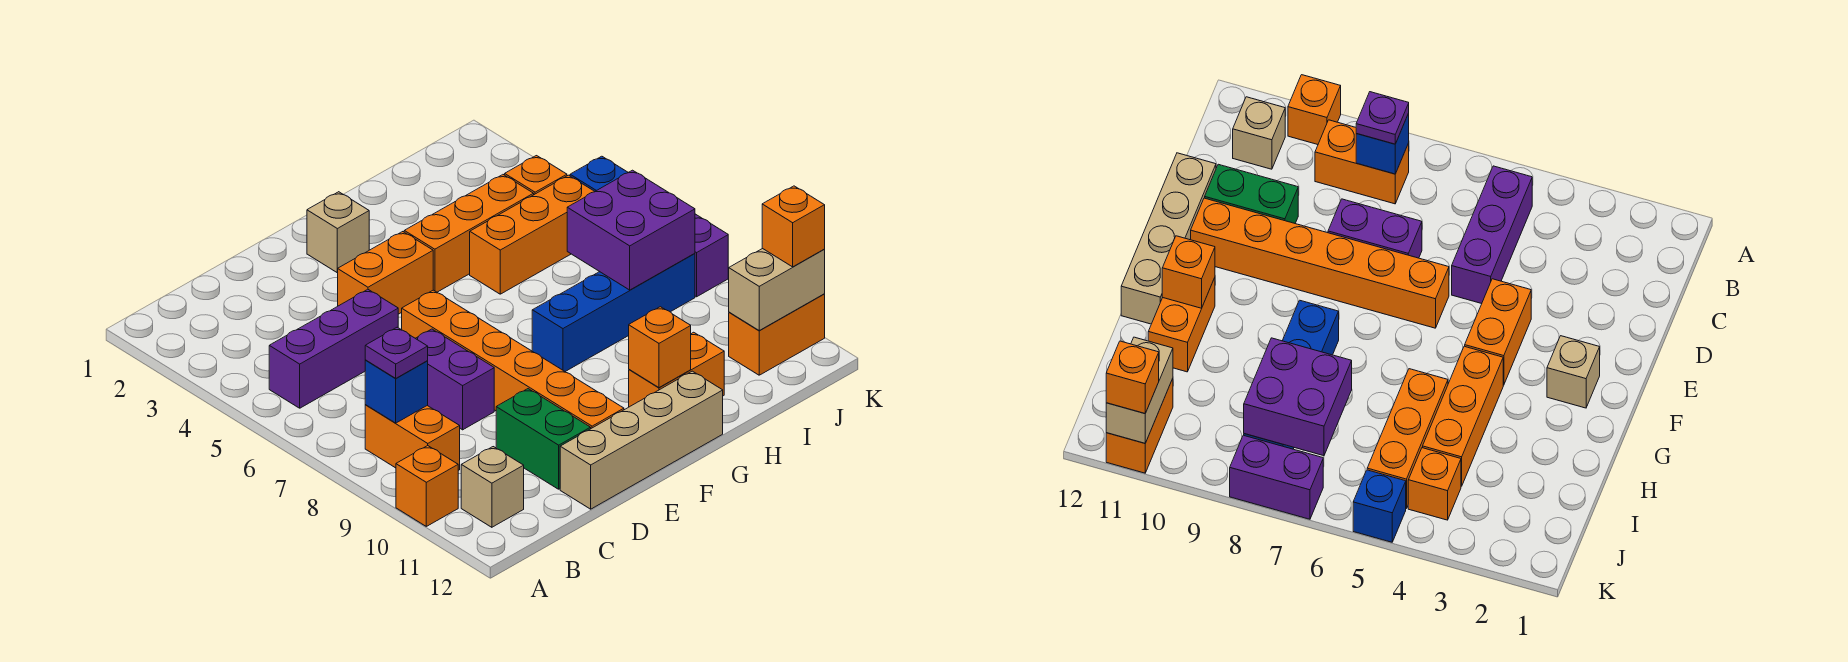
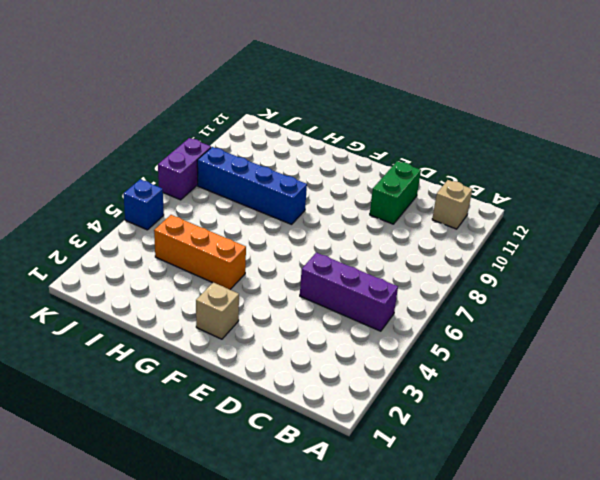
none -> orange brick A10 level 1
none -> orange brick B8:B9 level 1
none -> purple brick D7:D8 level 1

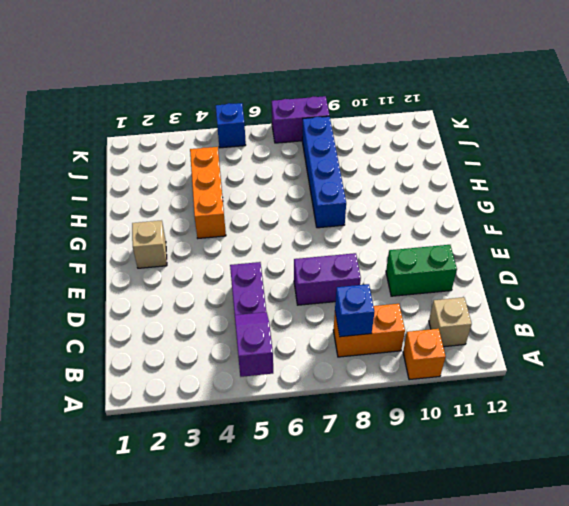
purple slope A5:B5 level 2 top A -> none
none -> tan brick D12:G12 level 1
none -> orange brick E4:F4 level 1
none -> orange brick E6:E11 level 1

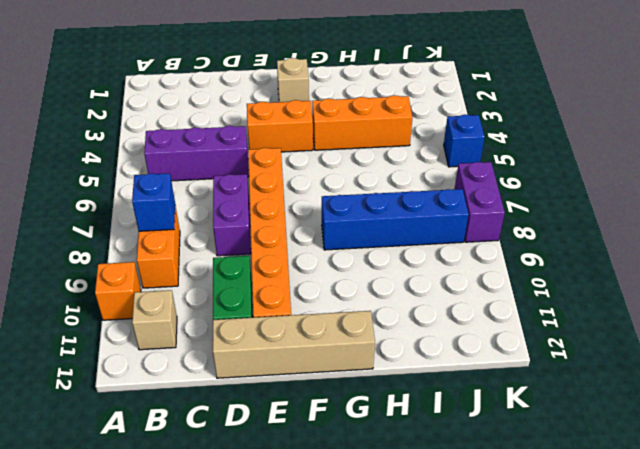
none -> orange brick G11:H11 level 1
none -> orange brick H5:J5 level 1
none -> orange brick J4 level 1

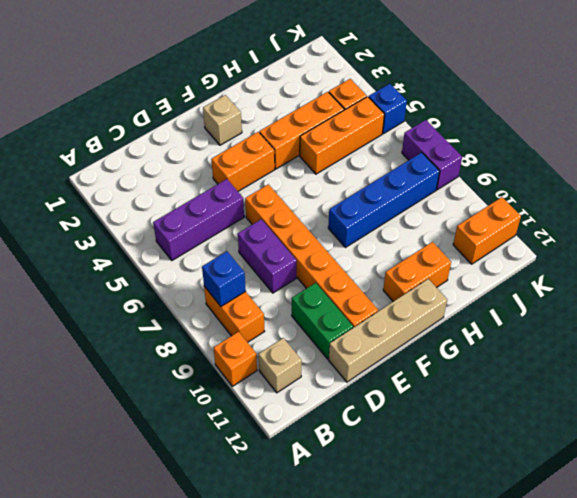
none -> orange brick G11 level 2
none -> purple brick I7:J8 level 2
none -> tan brick J11:K11 level 2

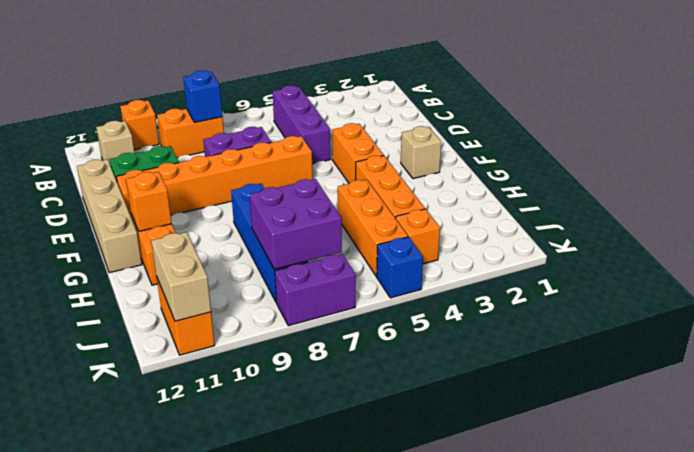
none -> purple plate B8 level 3
none -> orange brick K11 level 3

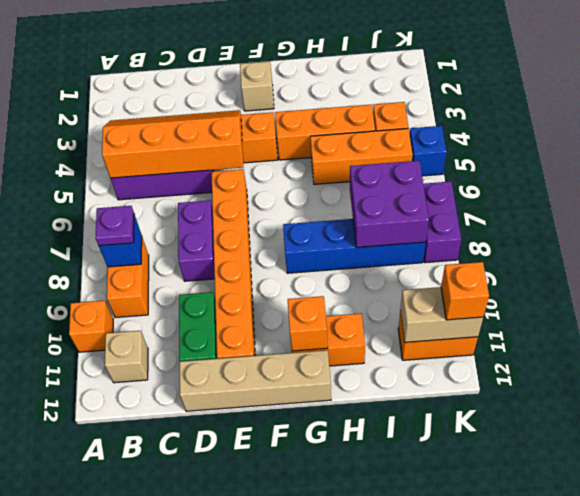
orange slope B4:E5 level 2 top 5 -> none

